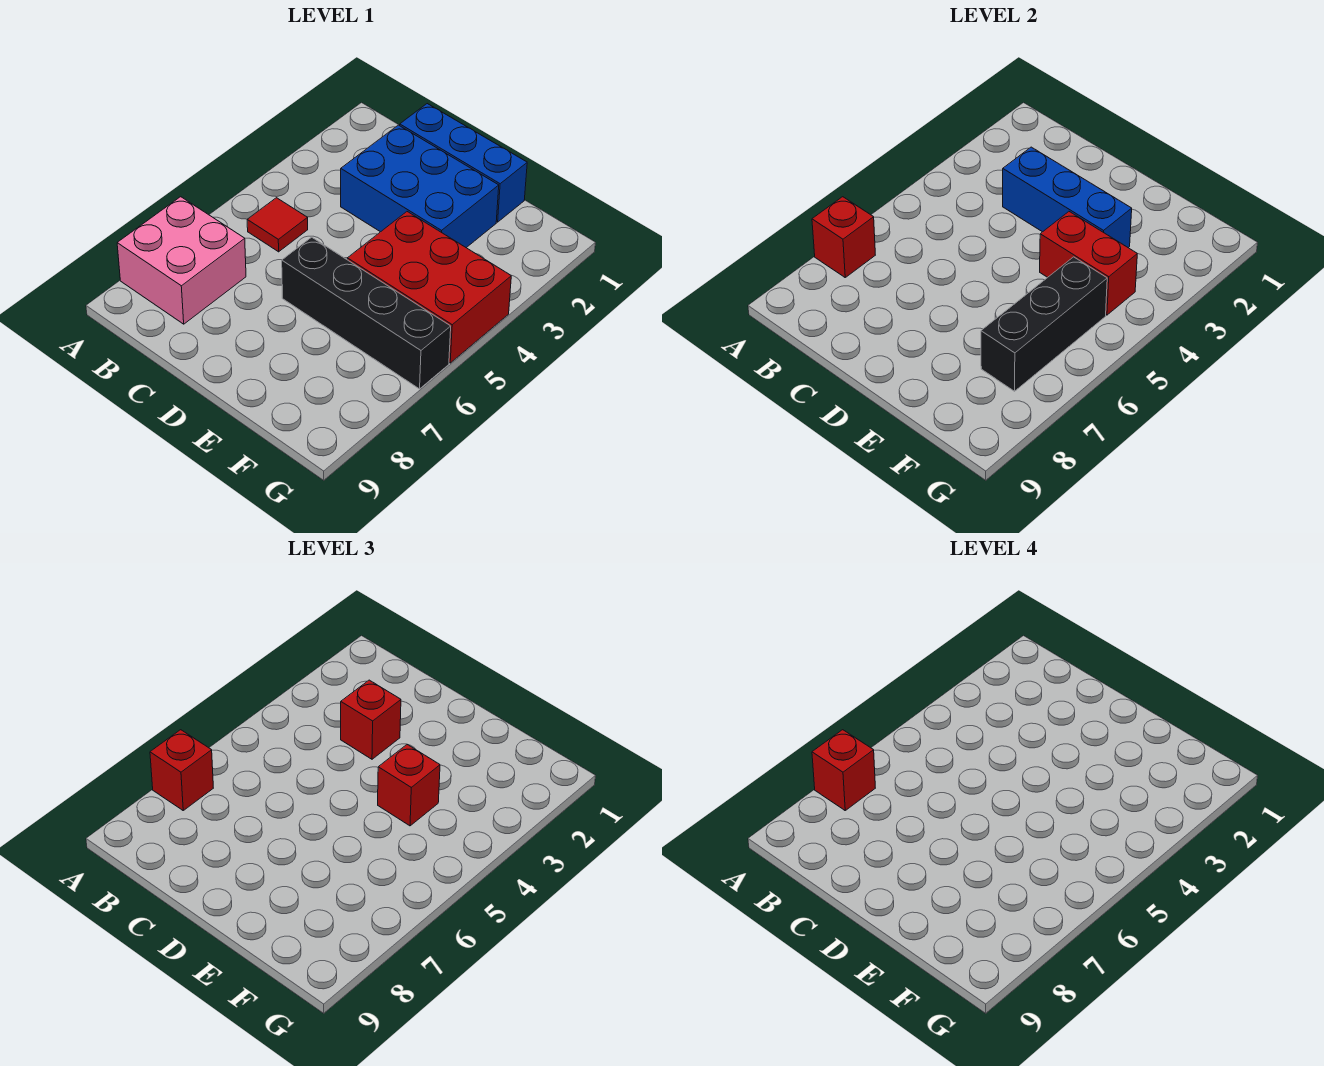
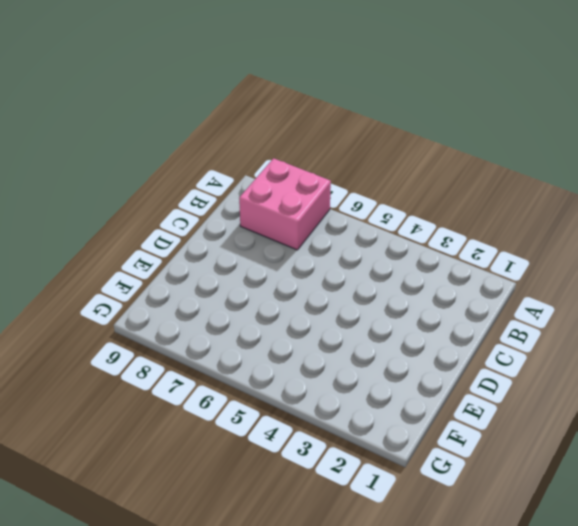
none -> red tile B5 level 1
none -> blue brick C1:E1 level 1
none -> blue brick C2:E3 level 1

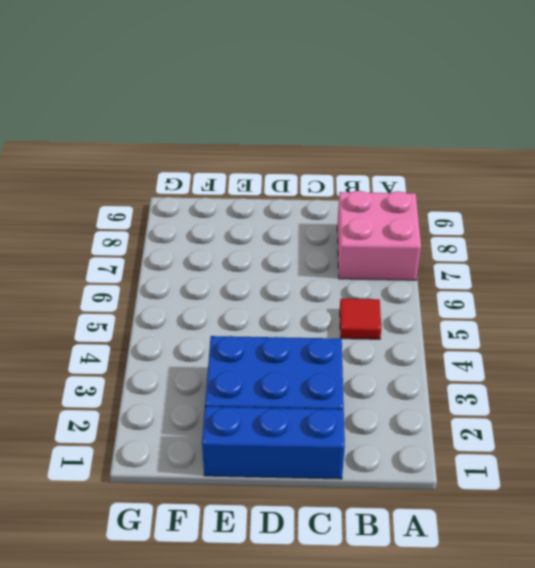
none -> black brick D6:G6 level 1
none -> red brick E4:G5 level 1
none -> red brick A7 level 2

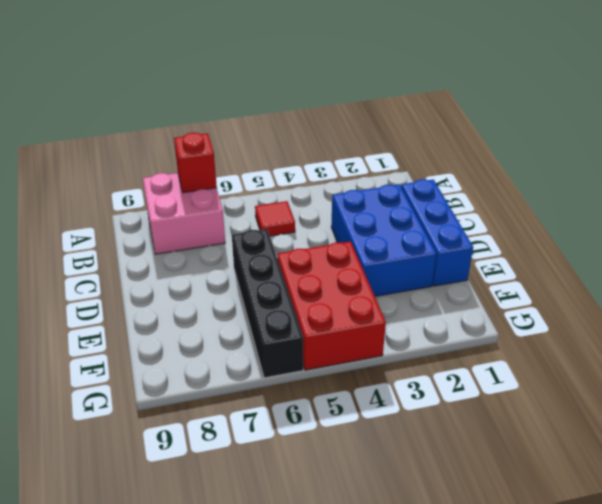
none -> blue brick C3:E3 level 2
none -> red brick E4:F4 level 2
none -> black brick F5:F7 level 2

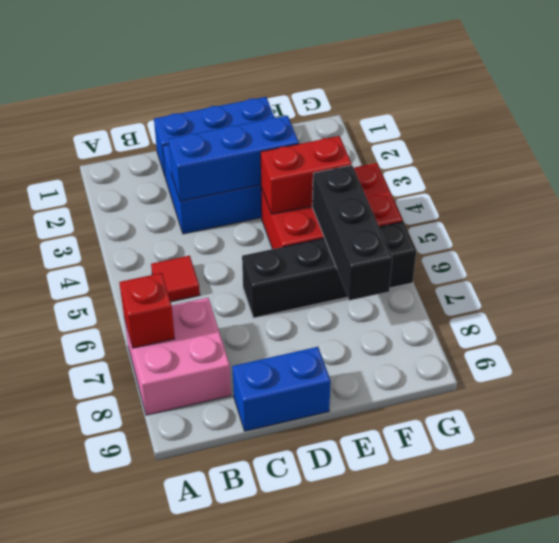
blue brick C9:D9 level 1 -> none
none -> red brick A7 level 3
none -> red brick C3 level 3
none -> red brick E4 level 3

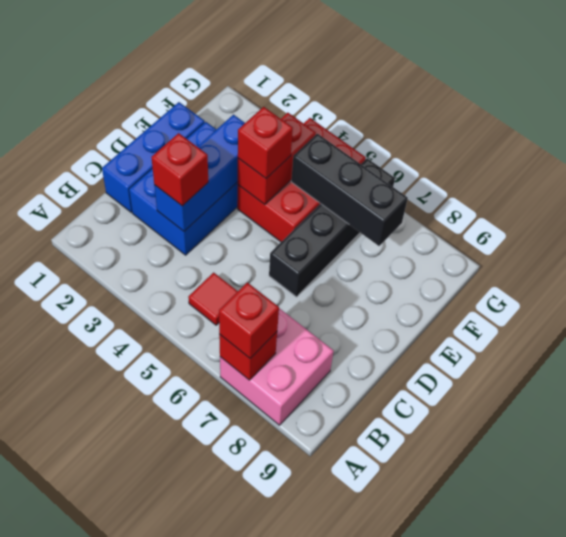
none -> red brick A7 level 4

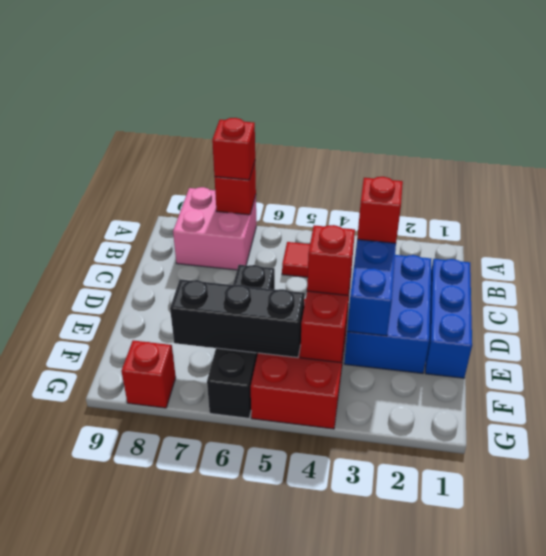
red brick G8 level 1 -> red brick A7 level 4

